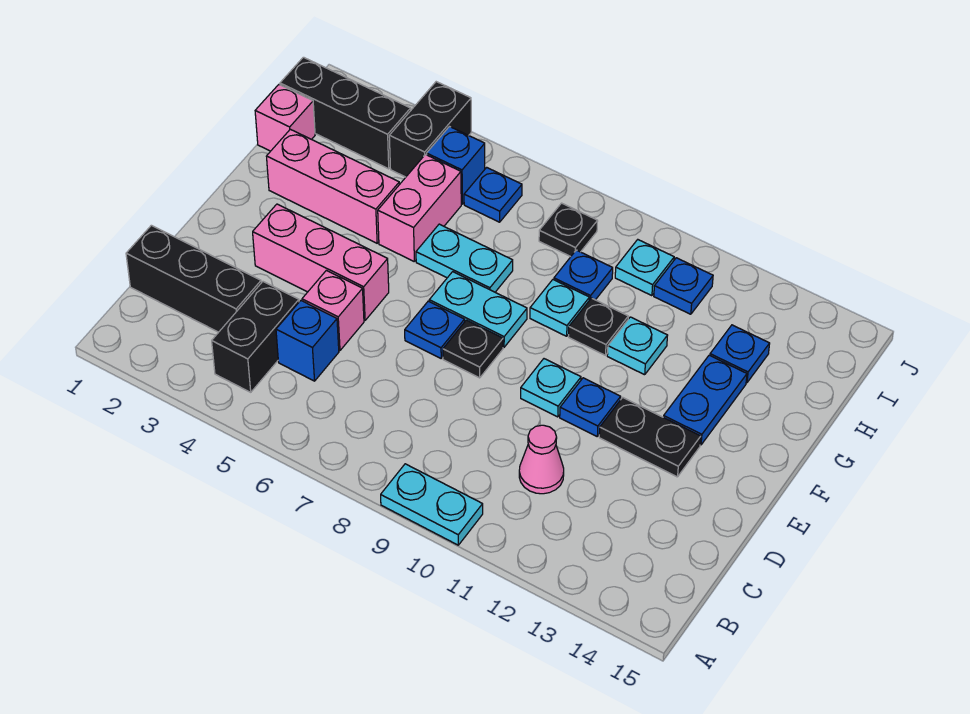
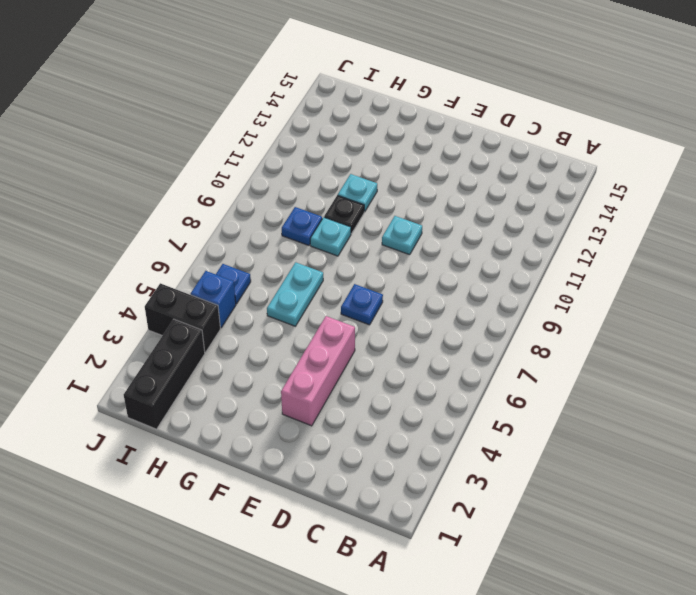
none -> cyan plate A9:A10 level 1
none -> black brick B4:C4 level 1
none -> black brick C1:C3 level 1
none -> blue brick C5 level 1

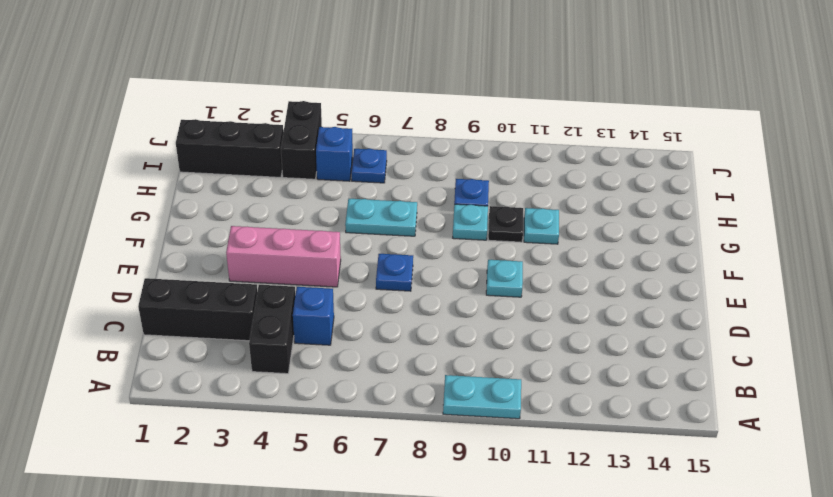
none -> pink cone C11 level 1
none -> pink brick D5 level 1
none -> black plate E8 level 1
none -> blue plate E11 level 1

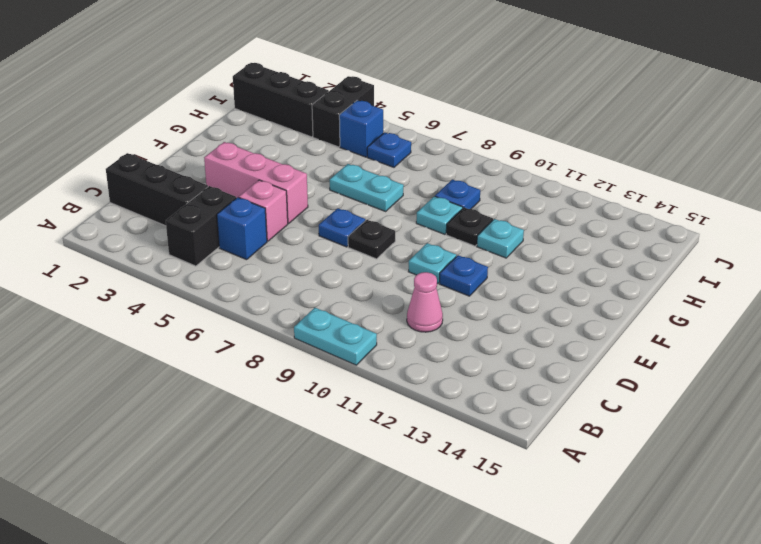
none -> black plate E12:E13 level 1
none -> cyan plate F7:F8 level 1
none -> blue plate F13:G13 level 1
none -> pink brick G2:G4 level 1

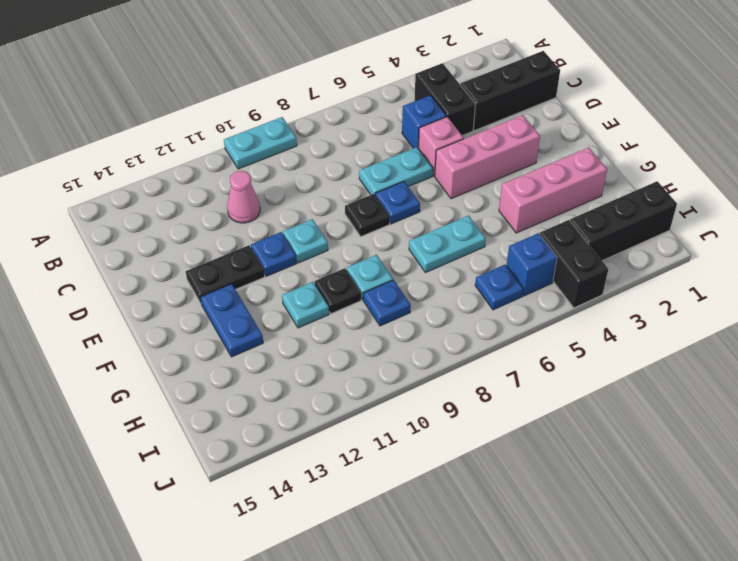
cyan plate D6:D7 level 1 -> cyan plate F7:F8 level 1
none -> pink brick G5:H5 level 1
none -> pink brick H1 level 1
none -> blue plate H13 level 1
none -> black plate I8 level 1

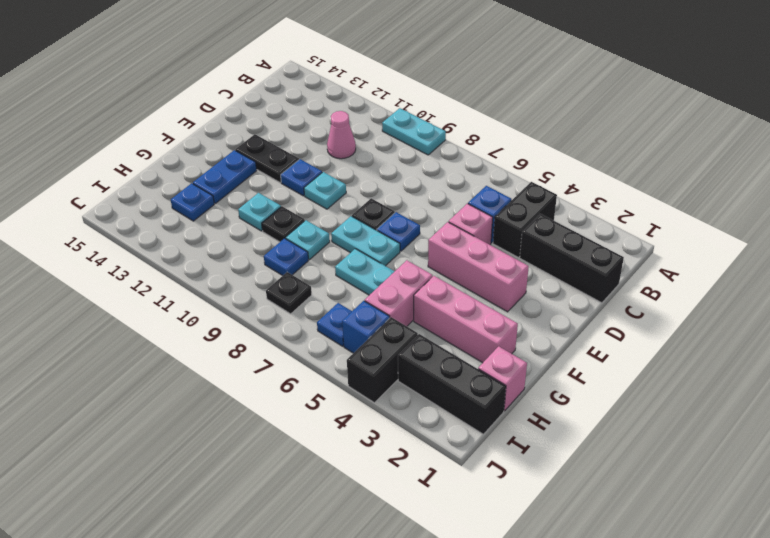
none -> cyan plate I10 level 1
none -> blue plate I11 level 1

